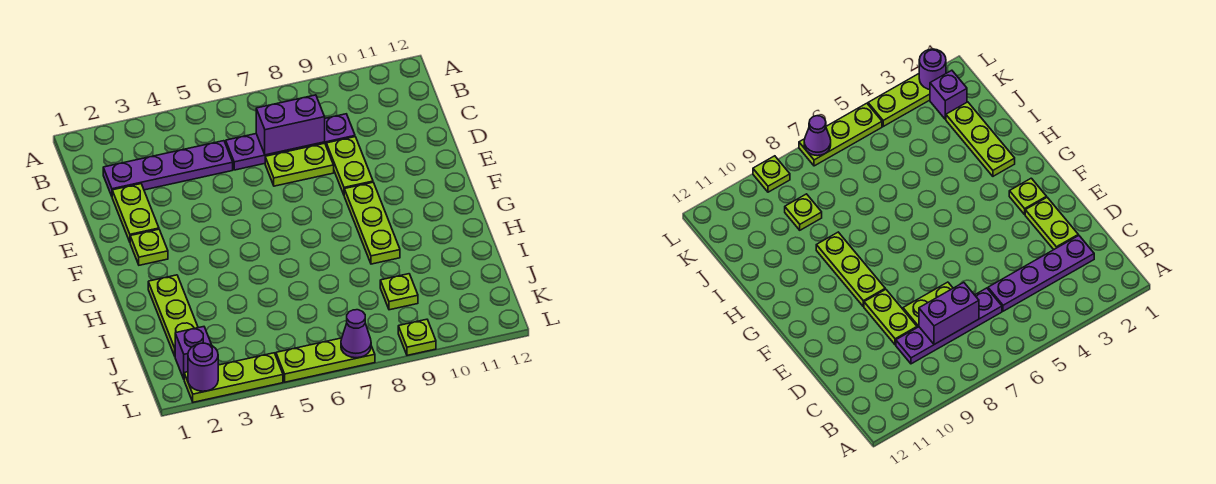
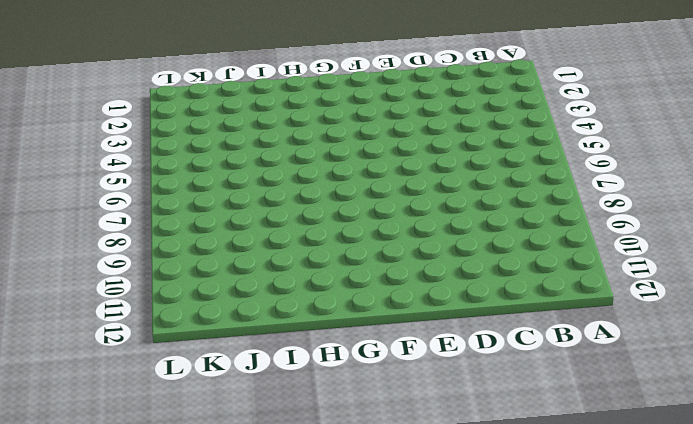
none -> purple plate C2:C5 level 1
none -> purple plate C6:C9 level 1
none -> lime plate D2:E2 level 1

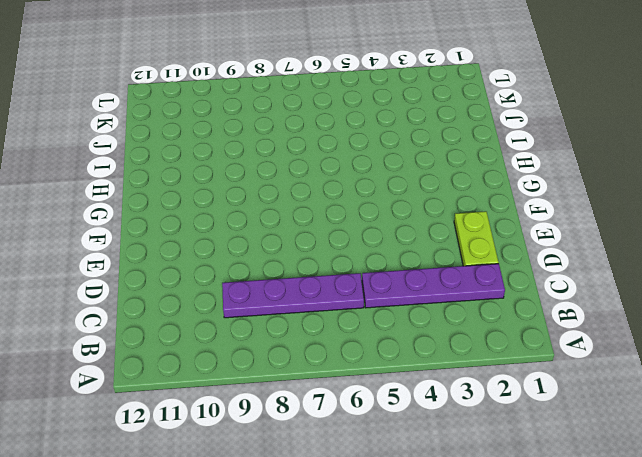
none -> lime plate D7:D8 level 1
none -> lime plate D9:E9 level 1
none -> lime plate F2 level 1

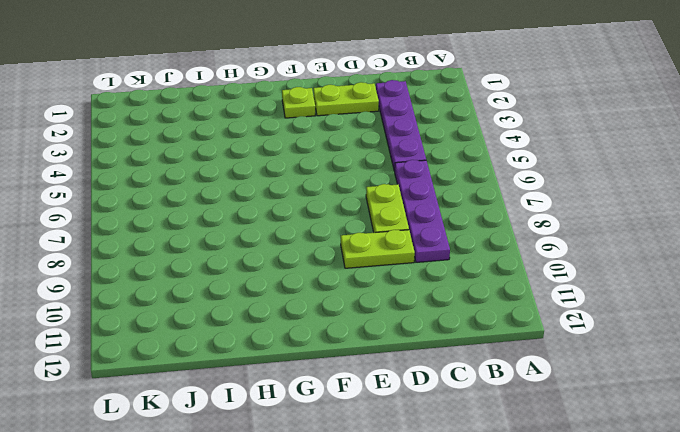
none -> lime plate F9:H9 level 1
none -> lime plate H2:J2 level 1
none -> lime plate J9 level 1

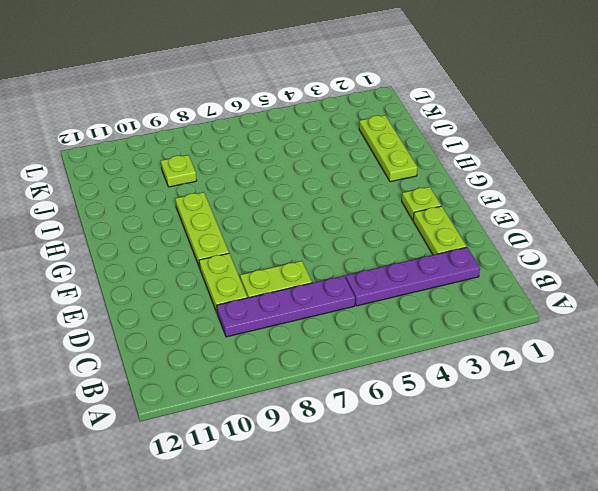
none -> purple brick K2 level 1
none -> lime plate L2:L4 level 1
none -> lime plate L5:L7 level 1

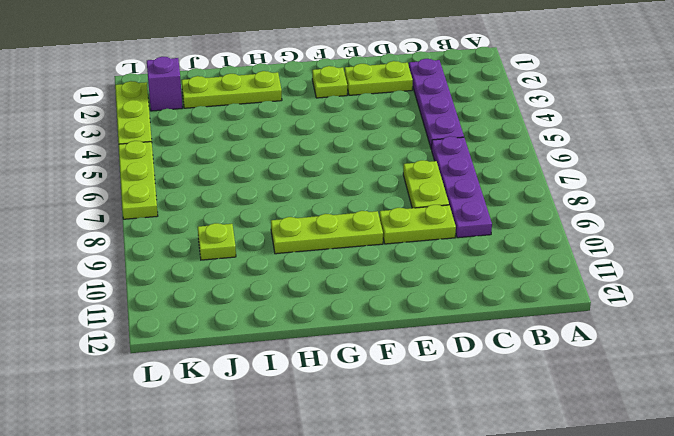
none -> lime plate L9 level 1
none -> purple brick C7:C8 level 2
none -> purple round brick L2 level 2

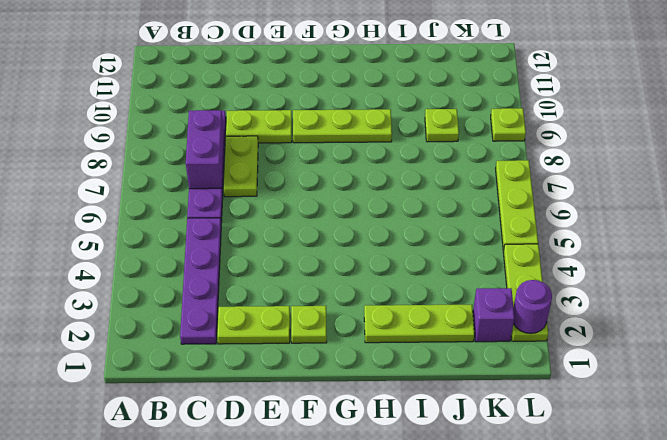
none -> purple cone L7 level 2

